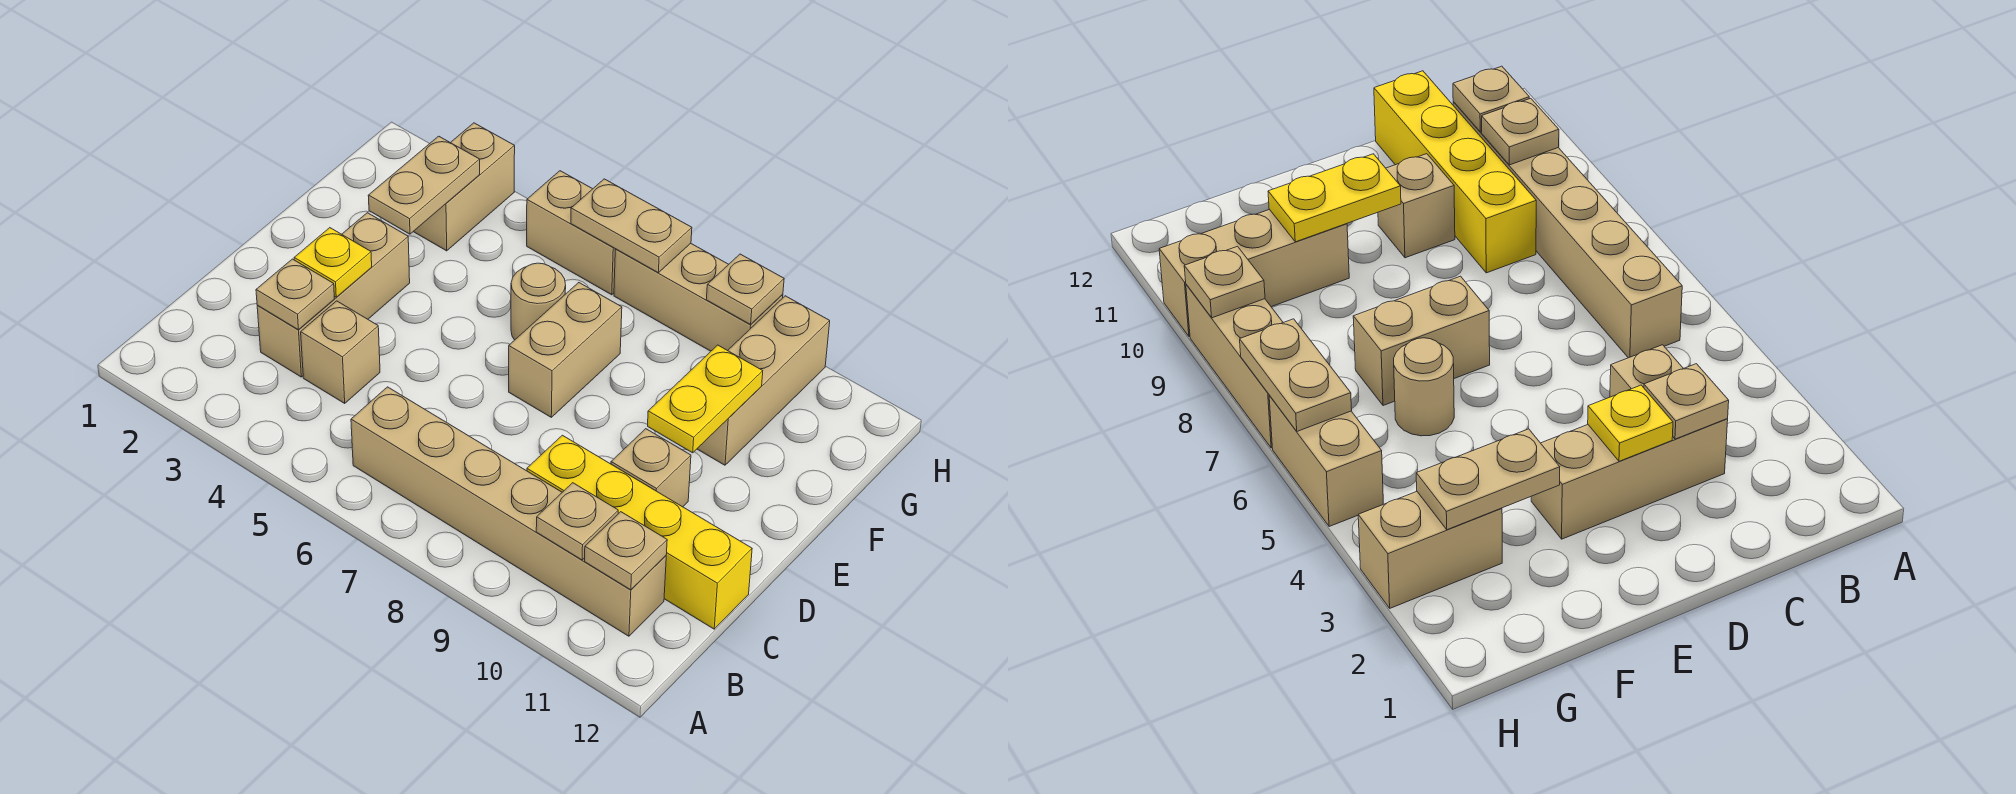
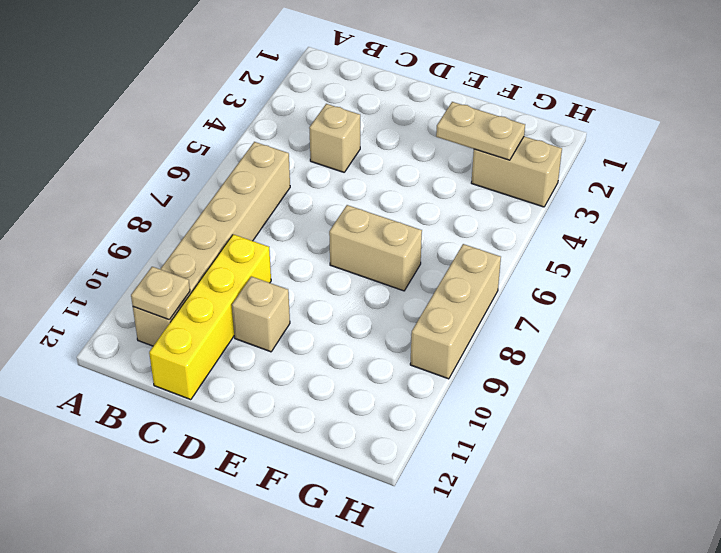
none -> tan brick C3:E3 level 1
none -> tan round brick F6 level 1
none -> tan brick F10:H10 level 1

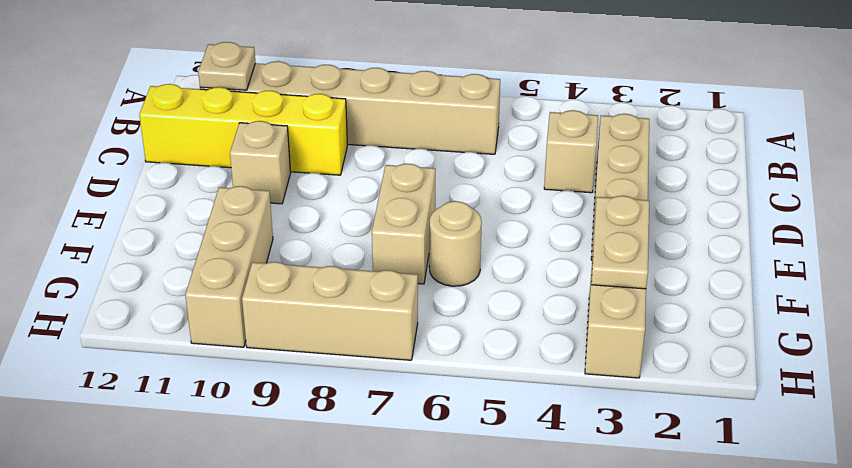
none -> tan brick H5:H6 level 1
none -> tan plate B10 level 2
none -> tan plate C3 level 2

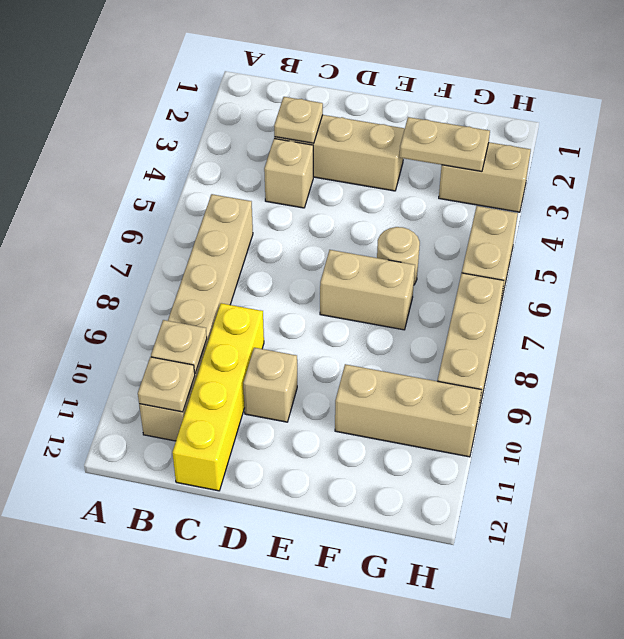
none -> yellow plate D3 level 2
none -> yellow plate E10:F10 level 2
none -> tan plate H6:H7 level 2

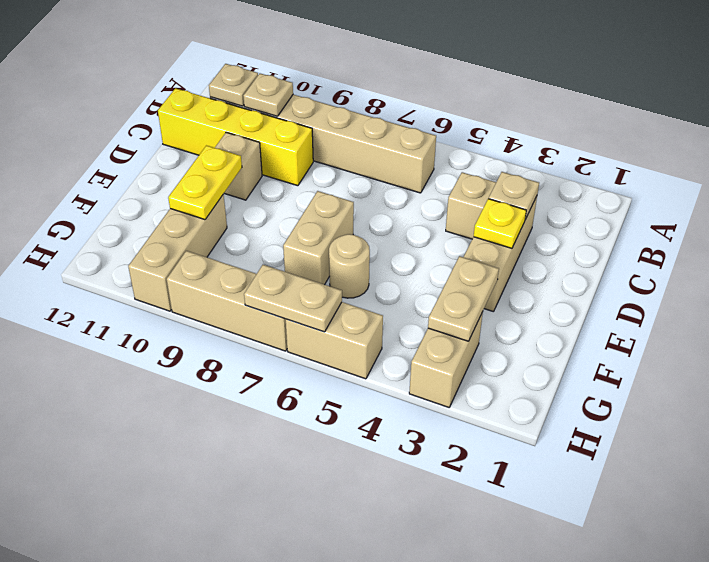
none -> tan plate H9 level 2

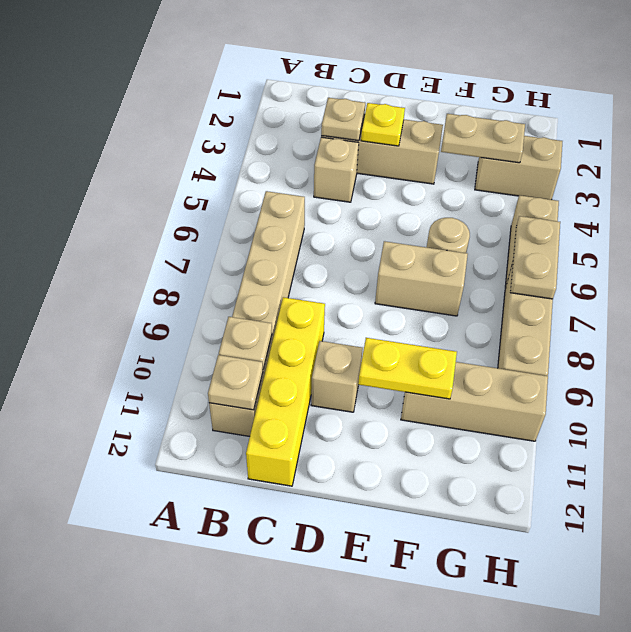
none -> tan plate H9 level 2

